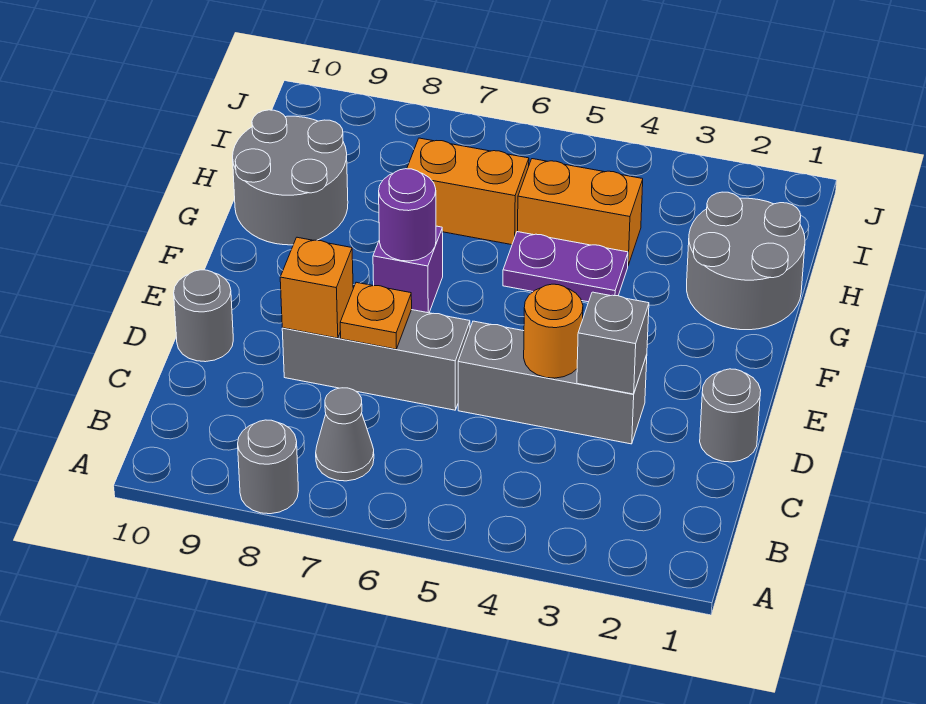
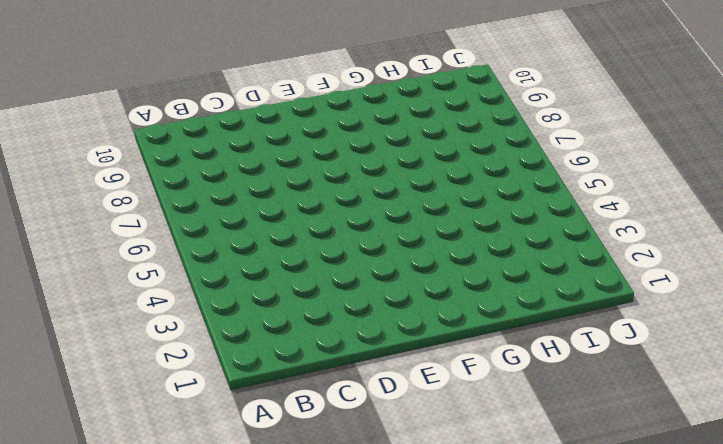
none -> grey round brick A8 level 1
none -> grey cone B7 level 1
none -> grey round brick D1 level 1

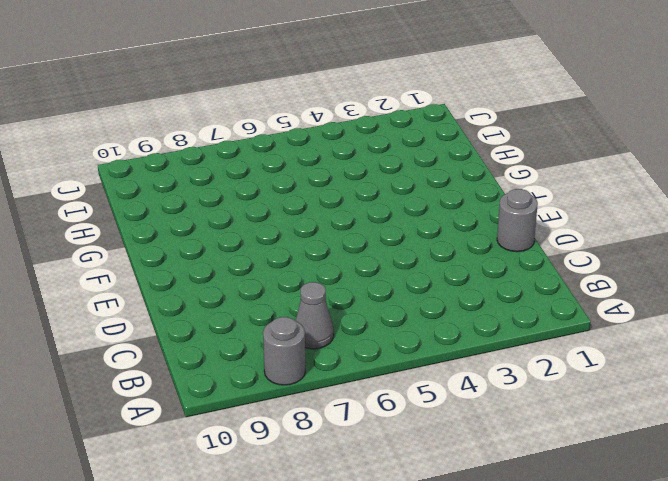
none -> grey brick D3:D5 level 1
none -> grey brick D6:D8 level 1
none -> grey round brick D10 level 1

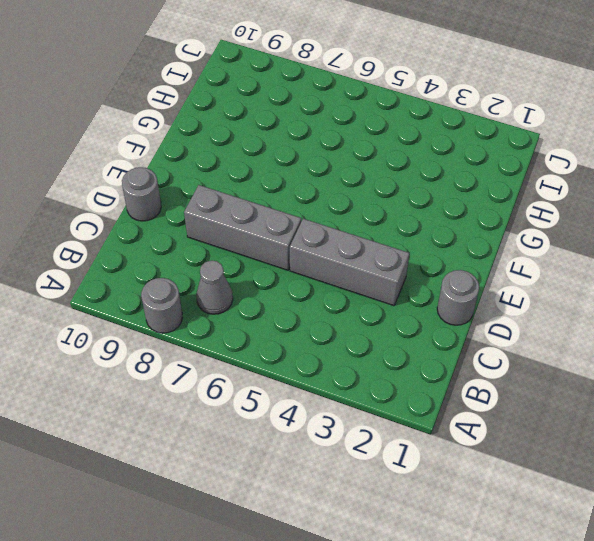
none -> purple brick F7 level 1
none -> grey round brick G1:H2 level 1
none -> purple plate G4:G5 level 1

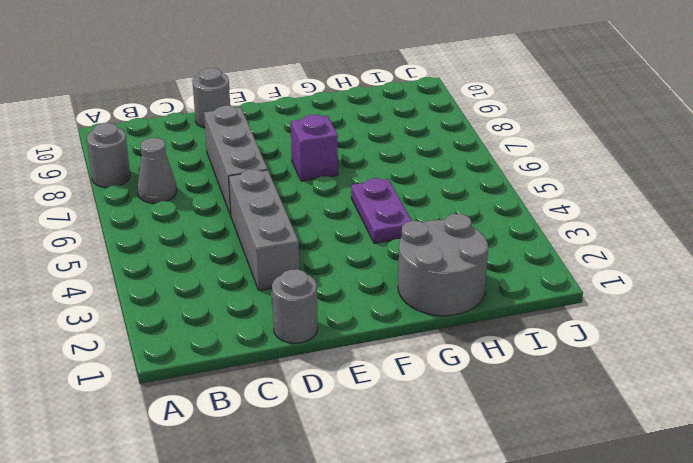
none -> grey round brick G9:H10 level 1
none -> orange brick H4:H5 level 1
none -> orange brick H6:H7 level 1

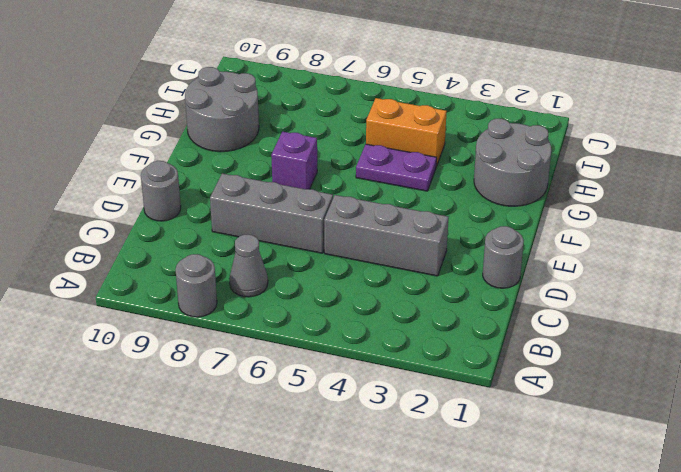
none -> orange brick H6:H7 level 1
none -> grey brick D3 level 2
none -> orange round brick D4 level 2

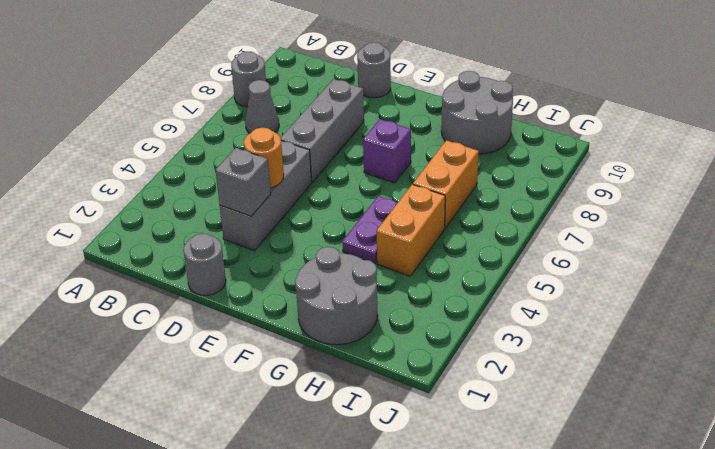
none -> orange plate D7 level 2
none -> orange brick D8 level 2
none -> purple round brick F7 level 2

